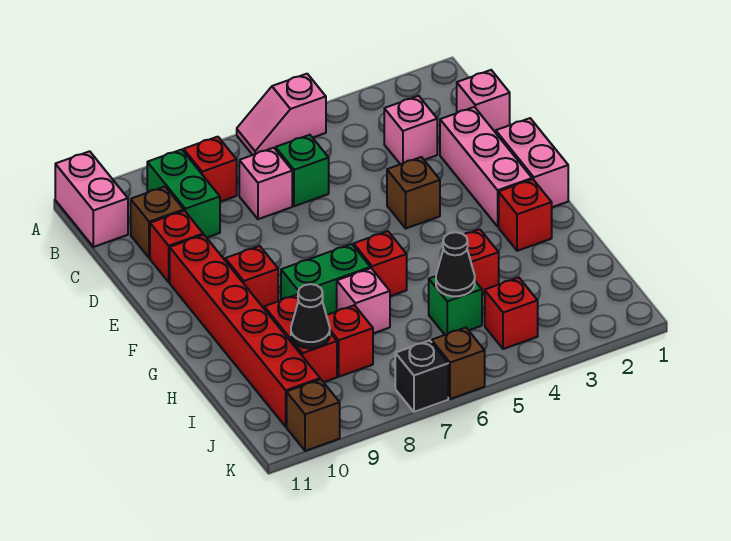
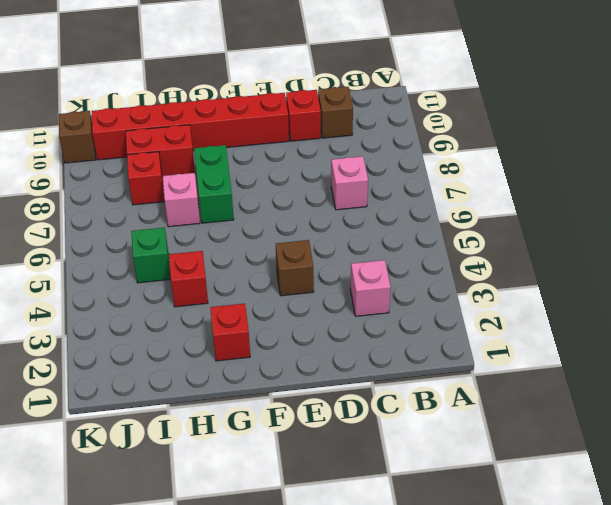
none -> pink slope A5:A6 level 1 top 5
none -> pink brick A11:B11 level 1
none -> red brick B8 level 1

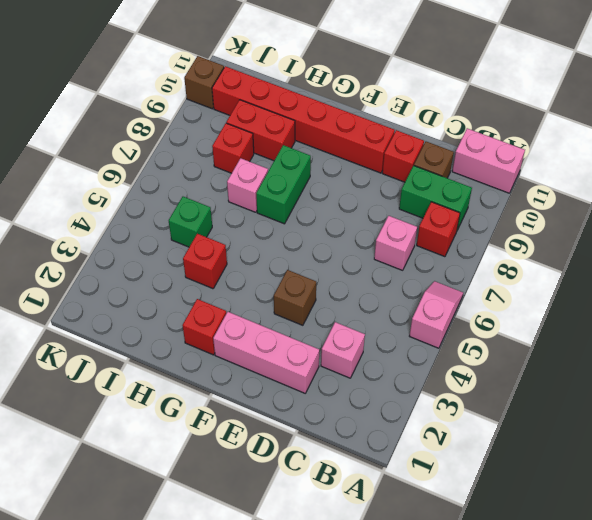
none -> pink brick C1 level 1
none -> green brick C6 level 1
none -> pink brick E1:F1 level 1

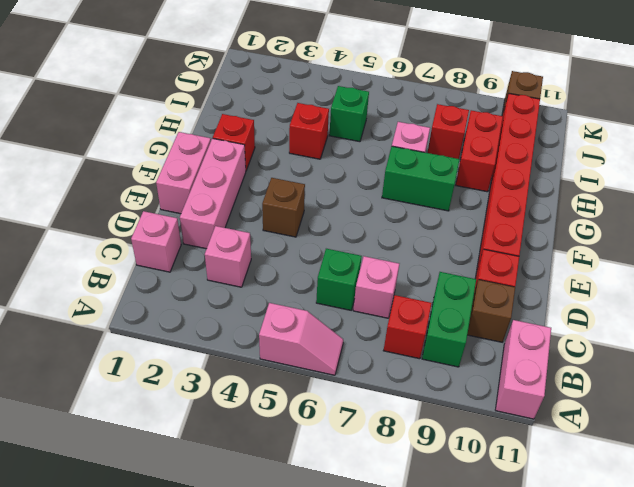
none -> red brick F9 level 1
none -> red brick G6 level 1
none -> red brick J4 level 1

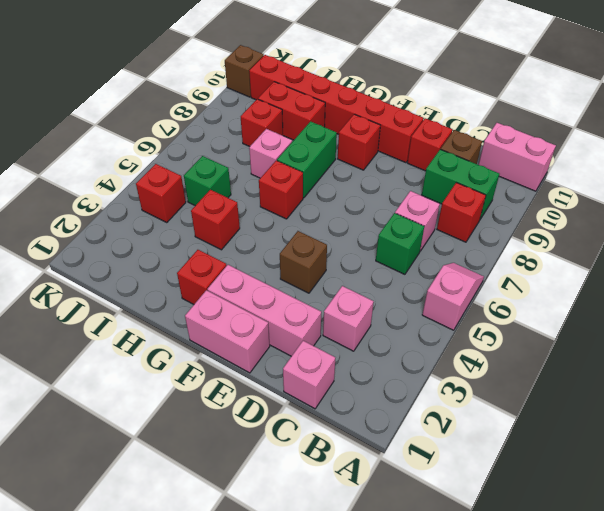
none -> brown brick K6 level 1
none -> black brick K7 level 1
none -> black cone I5 level 2

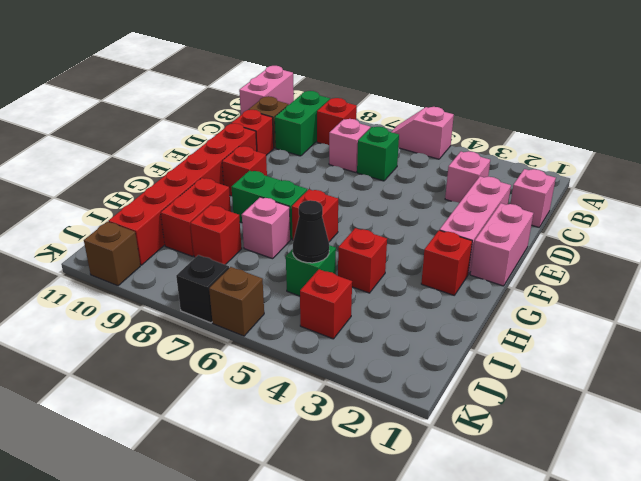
none -> brown brick E4 level 1
none -> black cone I9 level 2

